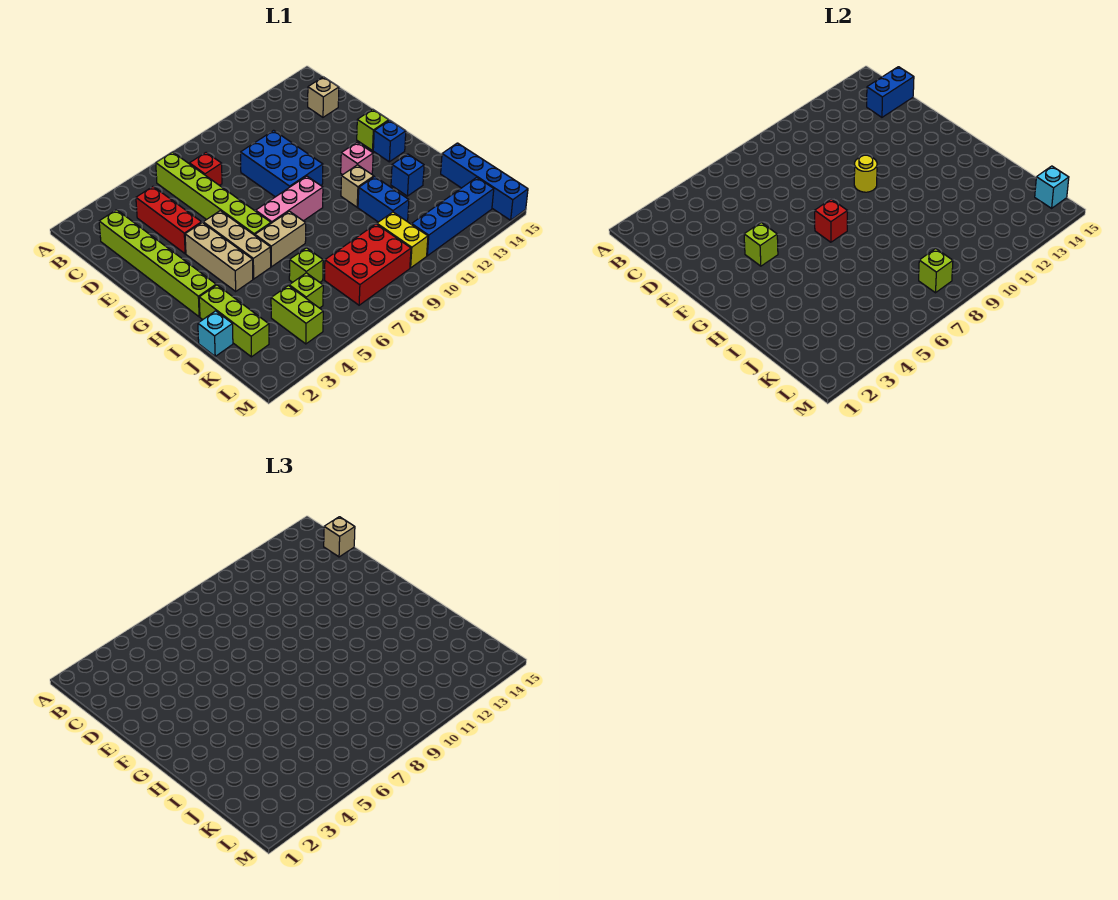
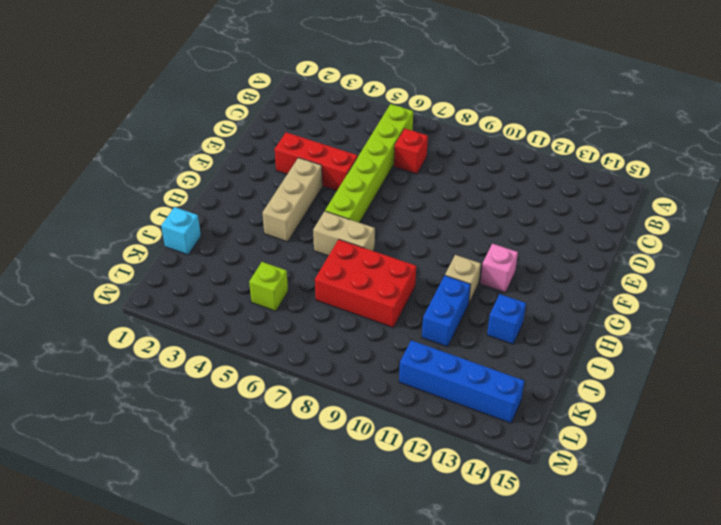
red brick E3:E5 level 1 -> red brick C4:E4 level 1
red brick I7:J9 level 1 -> red brick K7:L9 level 1
none -> lime brick C2:H2 level 1
none -> tan brick C14 level 1
none -> blue brick D9:F10 level 1
none -> tan brick F5:H5 level 1

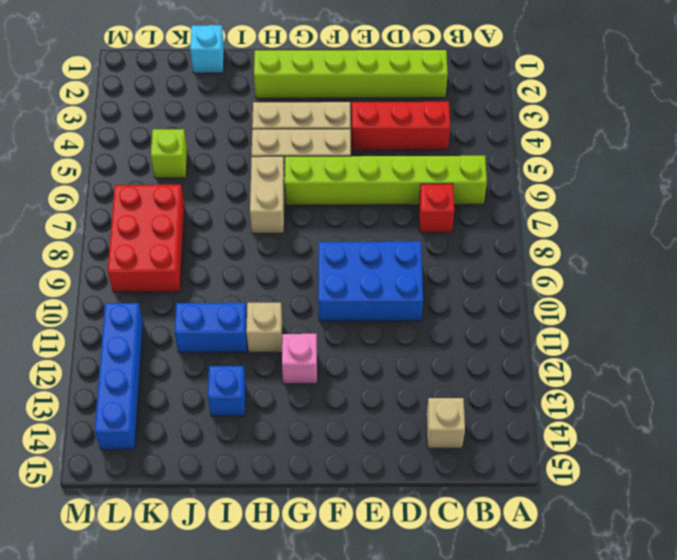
none -> lime brick F14 level 1
none -> pink brick G7:G9 level 1
none -> blue brick G14 level 1
none -> lime brick I2:K2 level 1

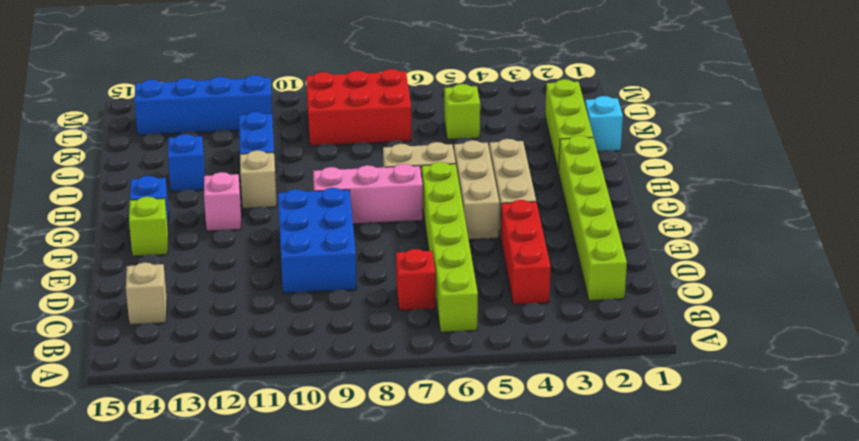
none -> lime brick J6 level 1
none -> blue brick J15:M15 level 1
none -> lime brick K4:L4 level 1
none -> yellow brick K10:L10 level 1

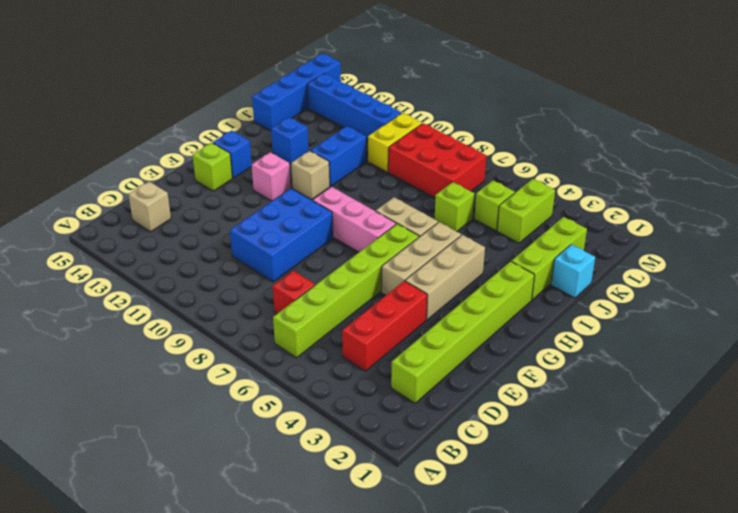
none -> blue brick C14:C15 level 2
none -> lime brick F4 level 2
none -> yellow round brick F10 level 2
none -> red brick G7 level 2

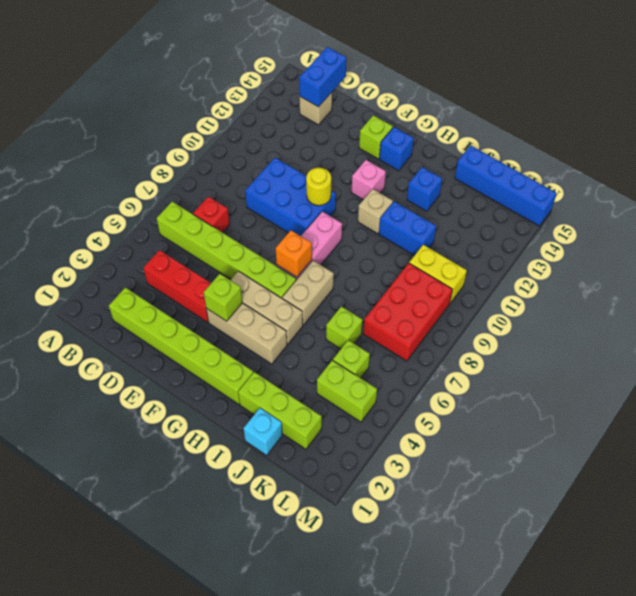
orange brick G7 level 2 -> red brick G7 level 2
none -> blue brick L11:L14 level 1
none -> lime brick L8 level 2
none -> cyan brick L15 level 2
none -> tan brick C15 level 3

